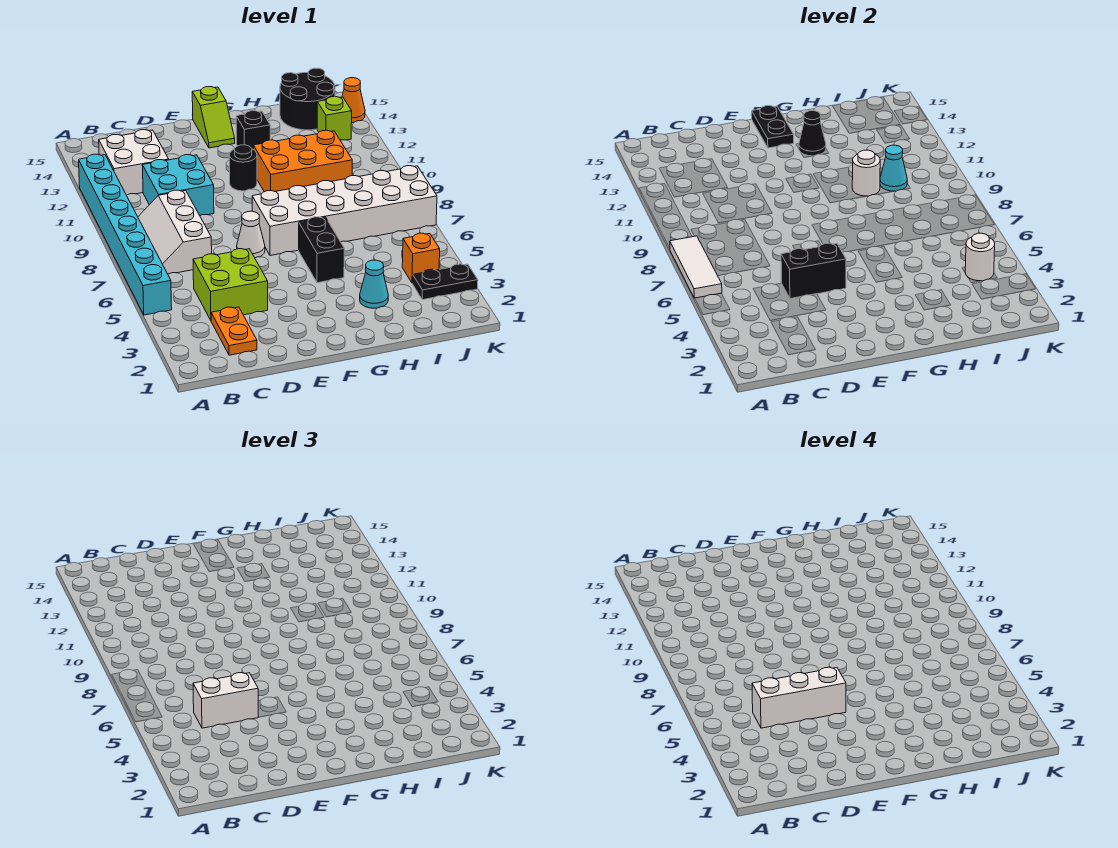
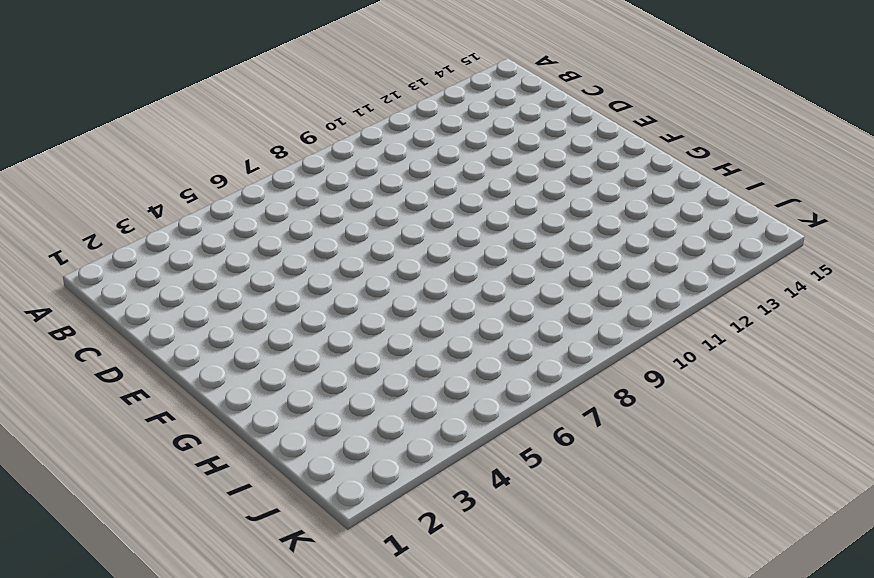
none -> cyan brick A5:A12 level 1
none -> white slope B7:C9 level 1 top C
none -> white brick B12:C13 level 1

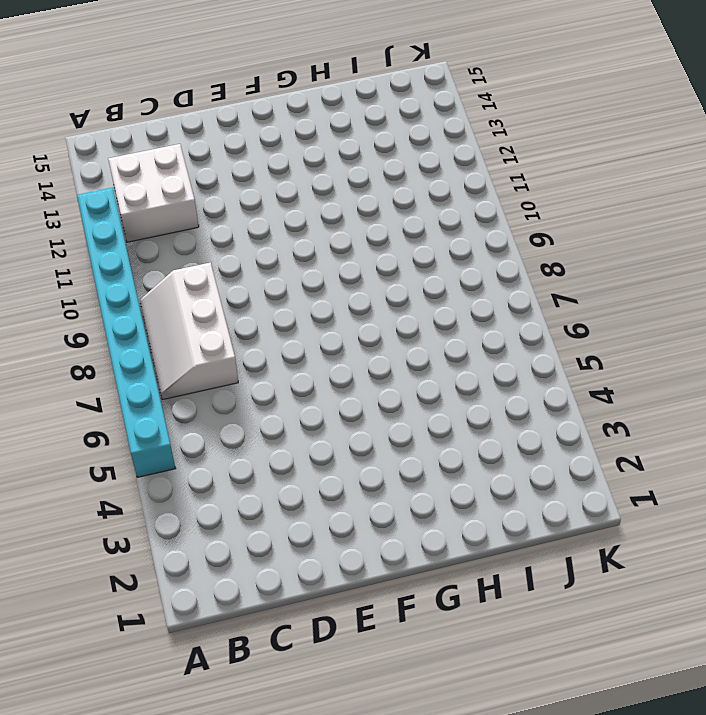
none -> orange plate C2:C3 level 1
none -> lime brick C4:D5 level 1
none -> cyan brick C10:D11 level 1

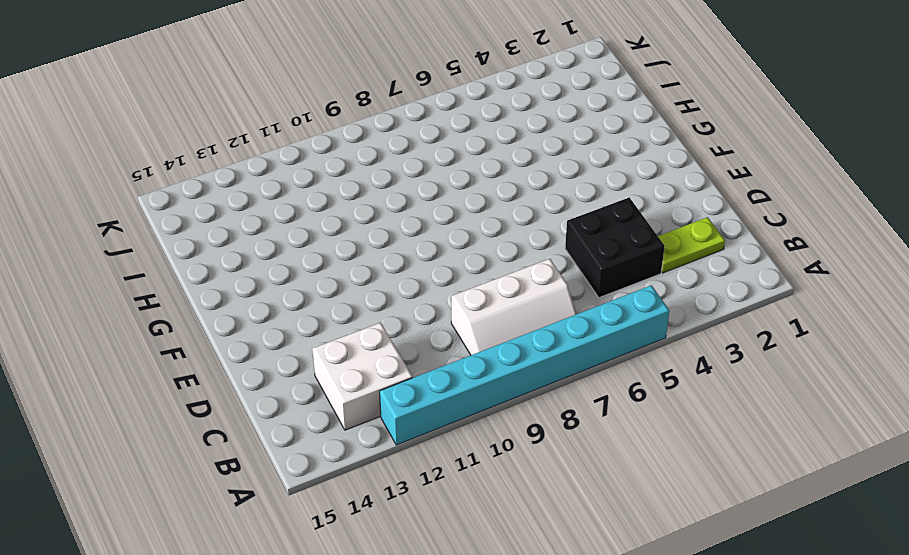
lime plate C2:C3 level 1 -> orange plate C2:C3 level 1
black brick C4:D5 level 1 -> lime brick C4:D5 level 1
none -> cyan brick C10:D11 level 1
none -> white cone E7 level 1
none -> white brick F7:K8 level 1

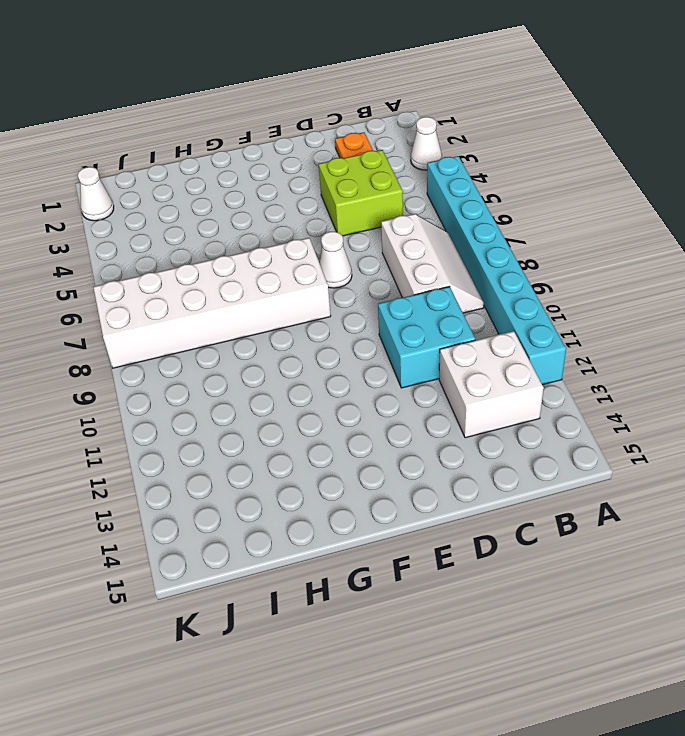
white cone A3 level 1 -> none
white cone K2 level 1 -> none
none -> black round brick F11 level 1
none -> lime slope F14:F15 level 1 top 15
none -> black brick G5:G6 level 1

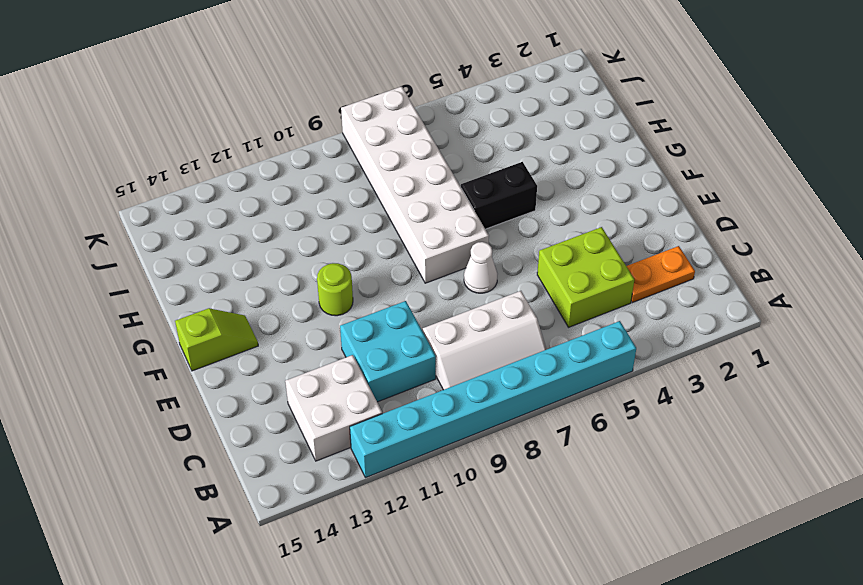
lime round brick F11 level 1 -> black round brick F11 level 1
none -> orange brick G10:I11 level 1
none -> black brick G13 level 1
none -> cyan cone H3 level 1

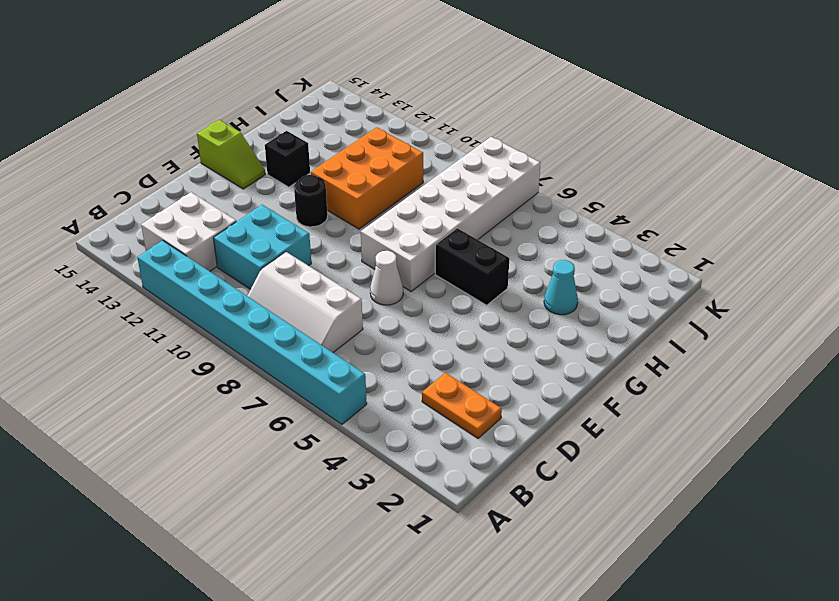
none -> lime brick C4:D5 level 1
none -> black round brick I14:J15 level 1
none -> black plate J3:K3 level 1

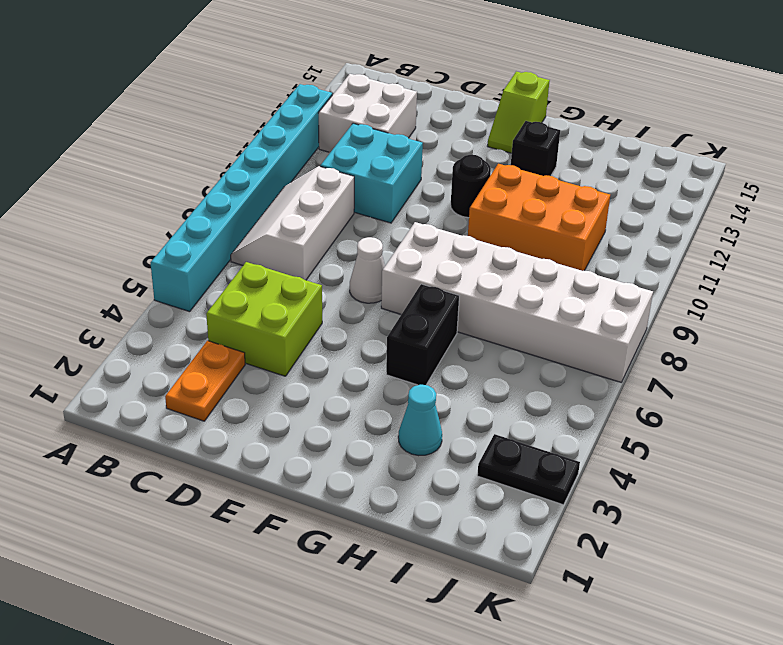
none -> black round brick I14:J15 level 1
none -> orange brick J4 level 1
none -> lime brick J13 level 1

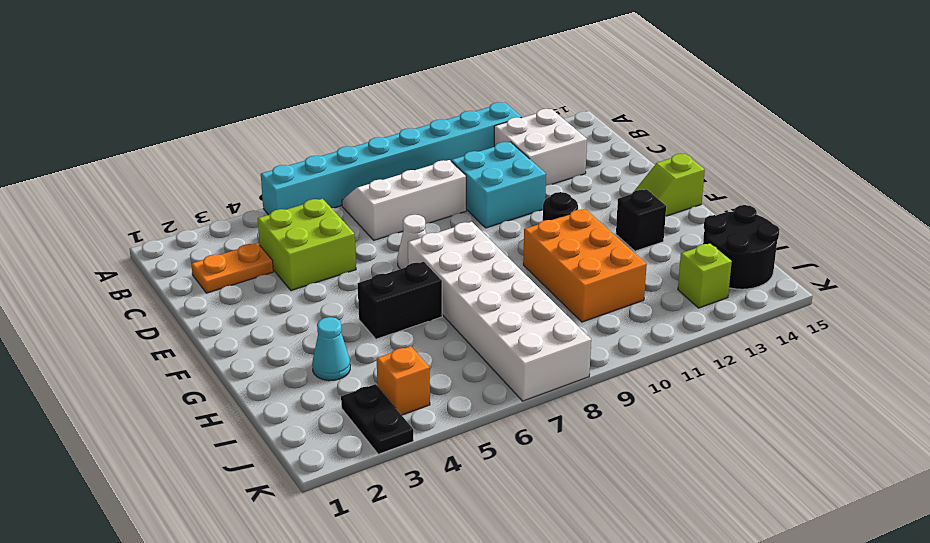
none -> orange cone K14 level 1
none -> white tile A6:A8 level 2
none -> black brick D5:E5 level 2

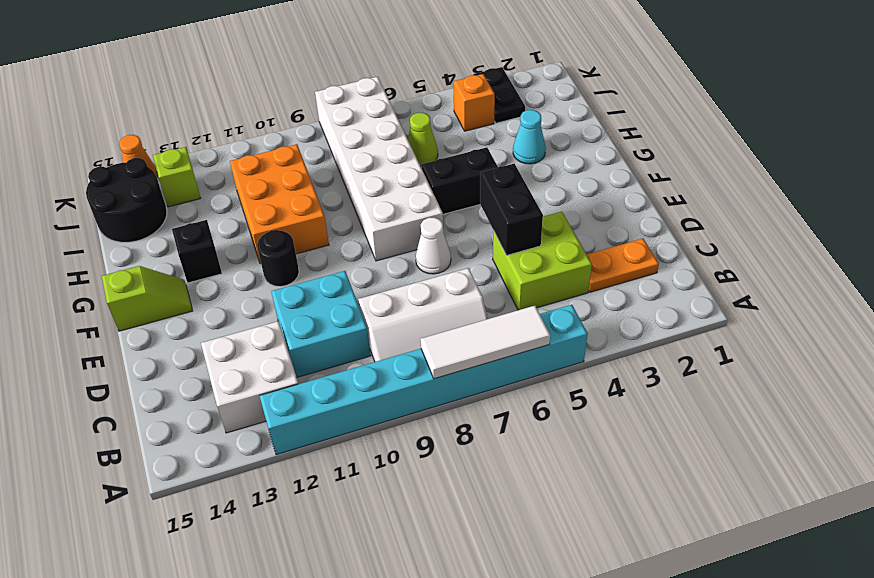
lime cone I6 level 1 -> none
none -> black plate F14:F15 level 2
none -> black cone G13 level 2
none -> white round brick H10 level 2

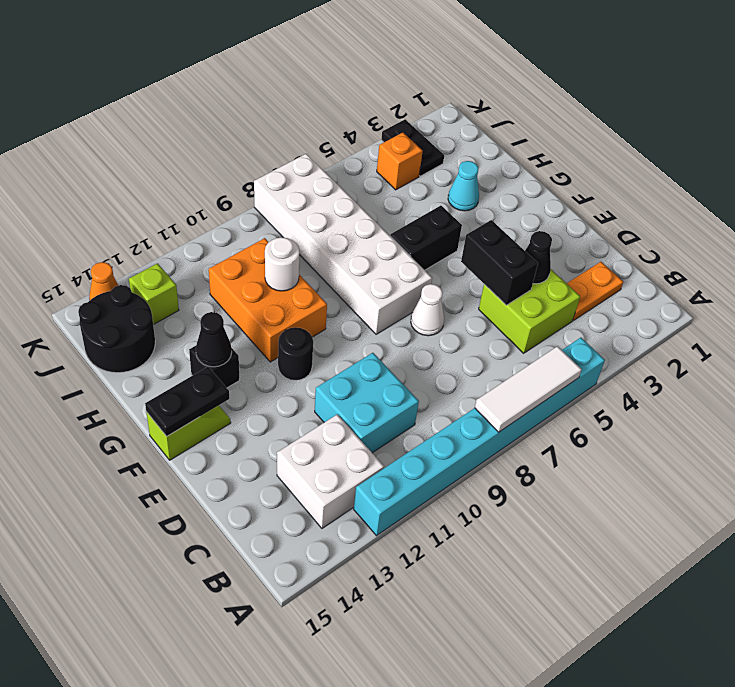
black cone D4 level 2 -> none
none -> white slope B7:C9 level 1 top C
none -> cyan cone I10 level 2
none -> white round brick J4 level 2

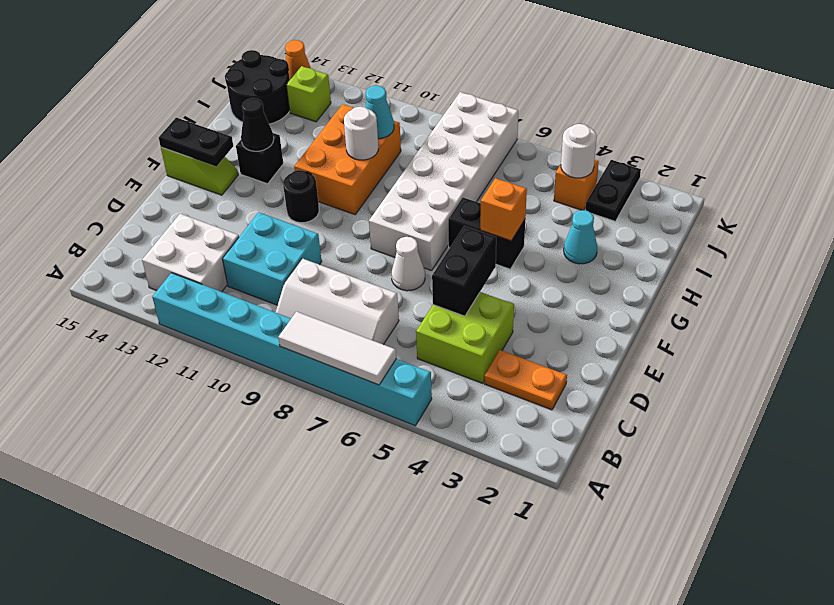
orange brick G5 level 2 -> none
none -> white brick C5:D5 level 3
none -> white brick C5:E5 level 4

